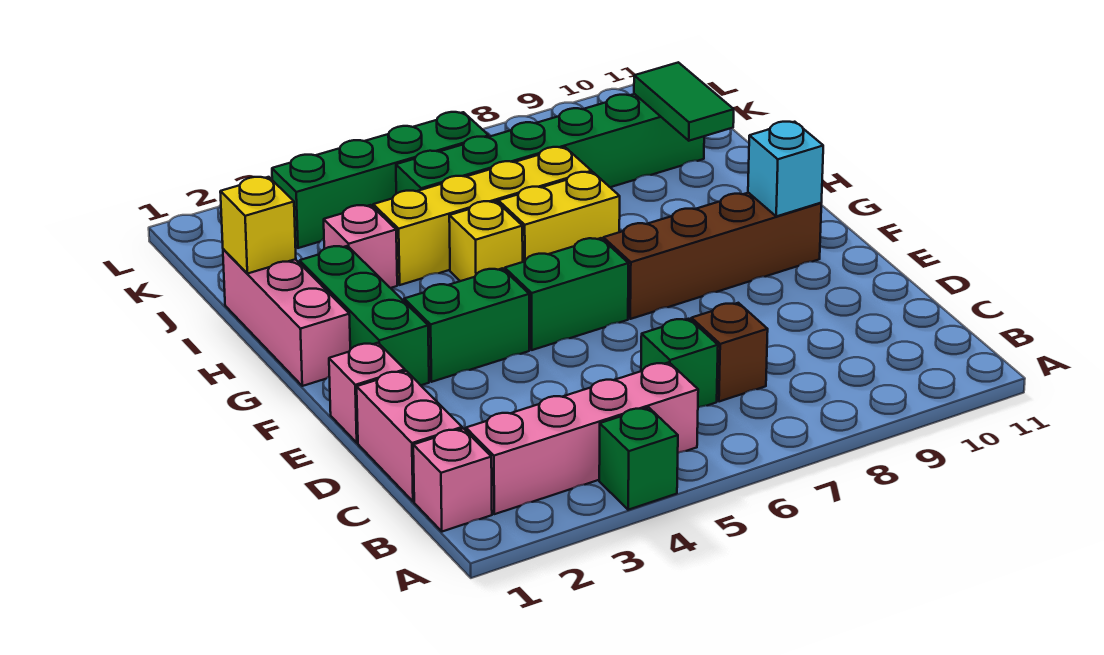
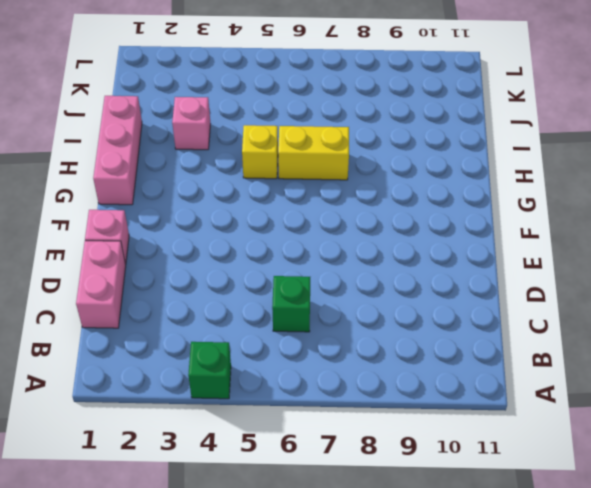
none -> pink brick B1 level 1
none -> pink brick B2:B5 level 1
none -> brown brick C7 level 1

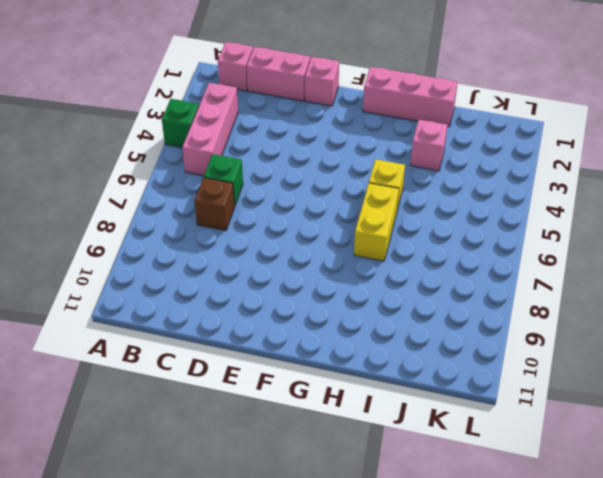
pink brick B3:B5 level 1 -> pink brick B2:B5 level 1
none -> green brick F2:H2 level 1
none -> green brick F3:F4 level 1
none -> green brick F5:F6 level 1

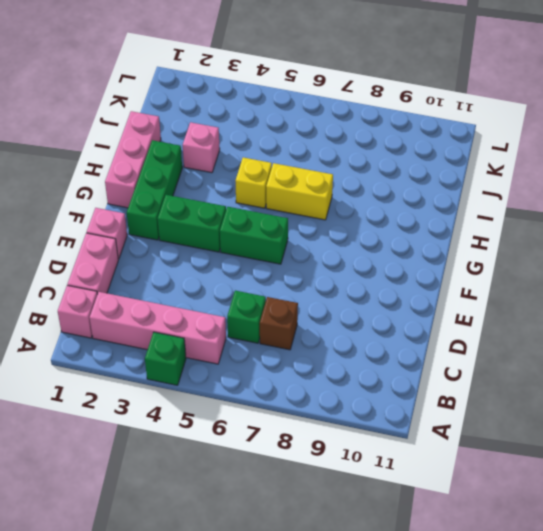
none -> brown brick F7:F10 level 1
none -> yellow brick I4:I7 level 1
none -> green brick J5:J10 level 1

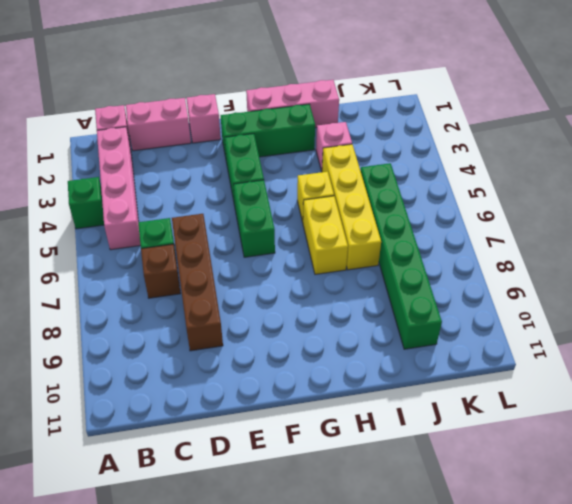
brown brick D6:D9 level 1 -> brown brick F7:F10 level 1
none -> green brick K3:K6 level 1
none -> cyan brick F10 level 2
none -> yellow brick I1 level 2

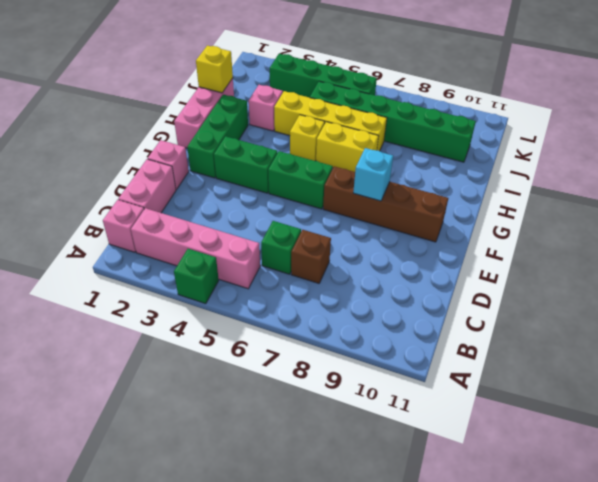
cyan brick F8 level 2 -> cyan brick F10 level 2
none -> green tile I10:J10 level 2

